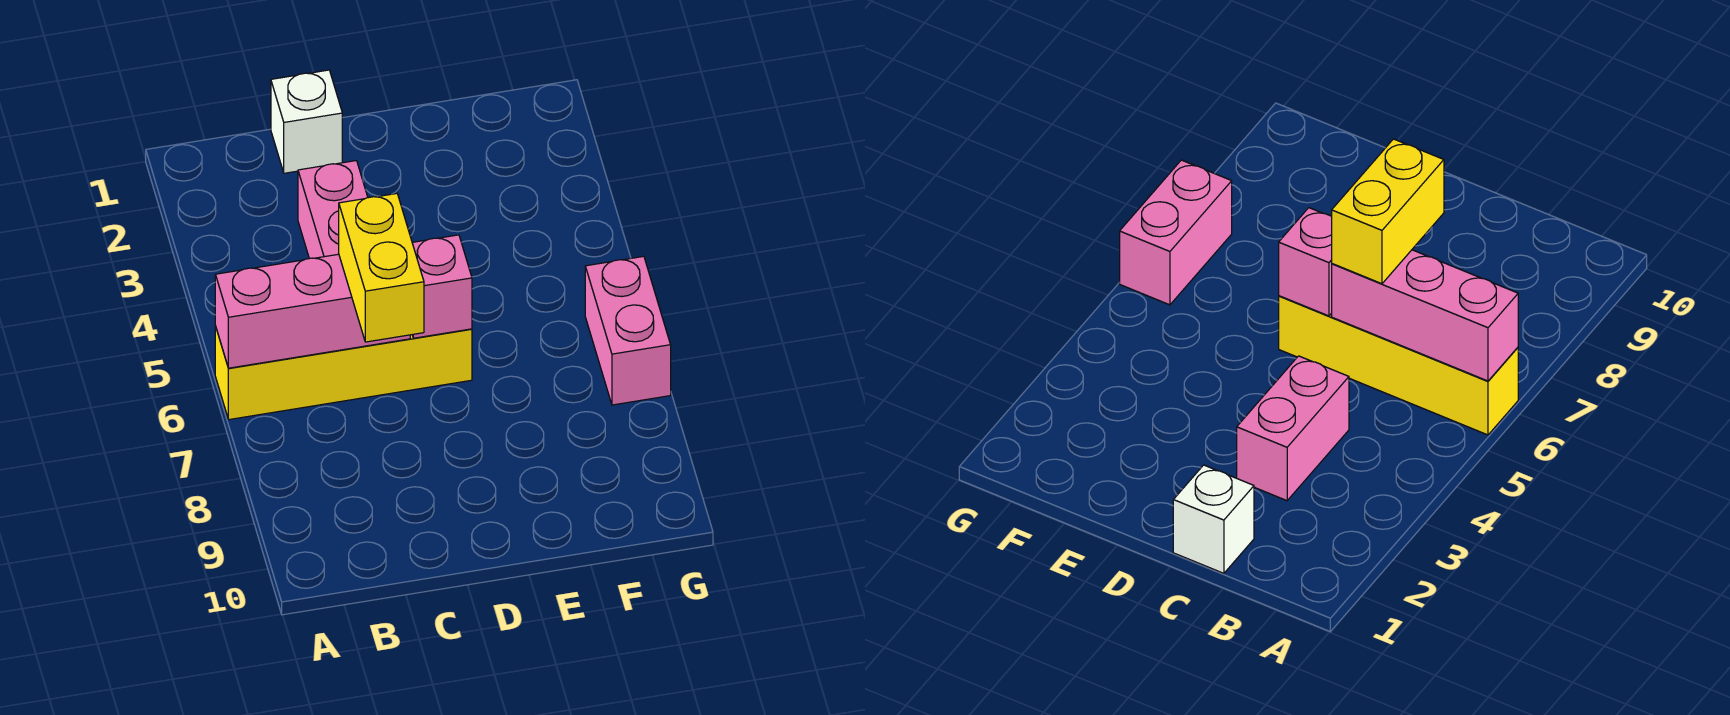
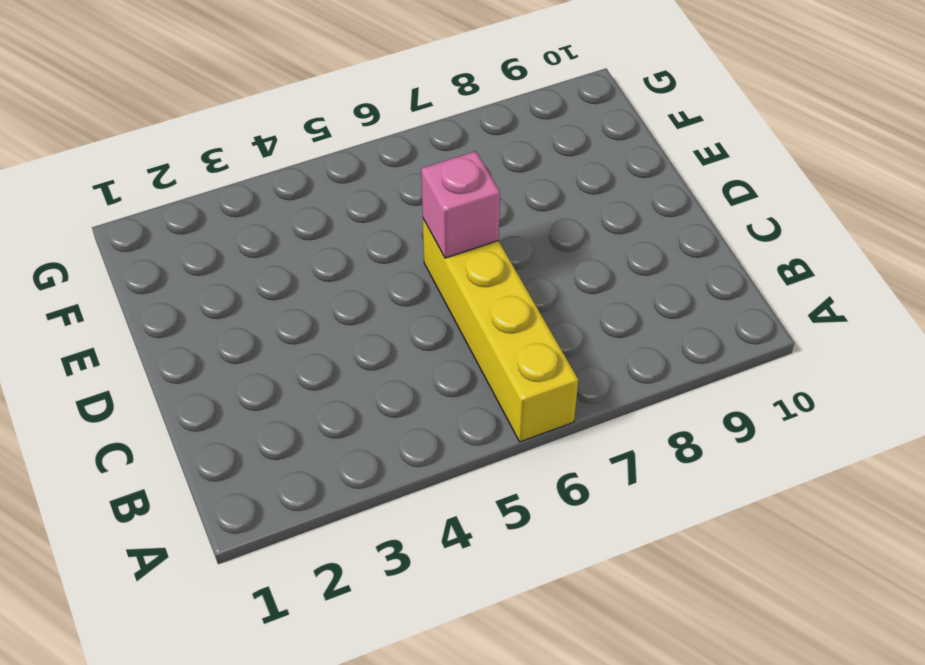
none -> white brick C1 level 1
none -> pink brick C3:C4 level 1

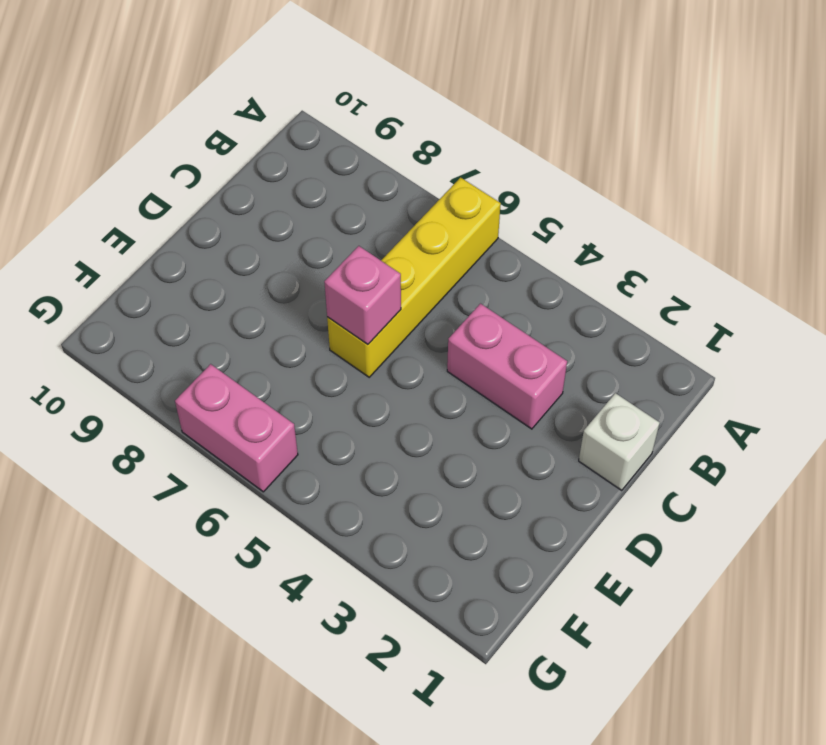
none -> pink brick A6:C6 level 2
none -> yellow brick C6:C7 level 3

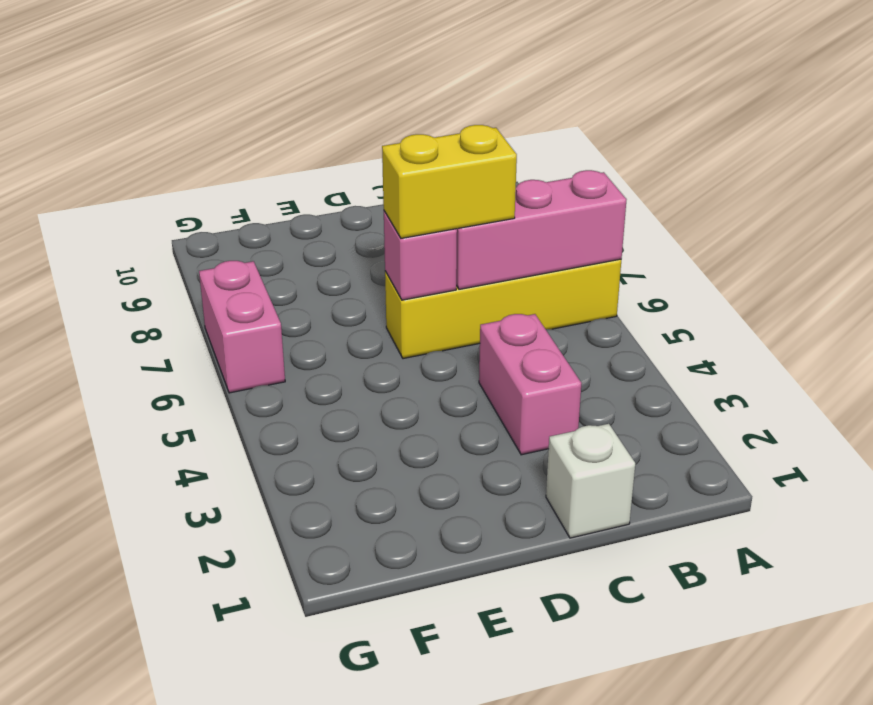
yellow brick C6:D6 level 3 -> yellow brick C6:C7 level 3

